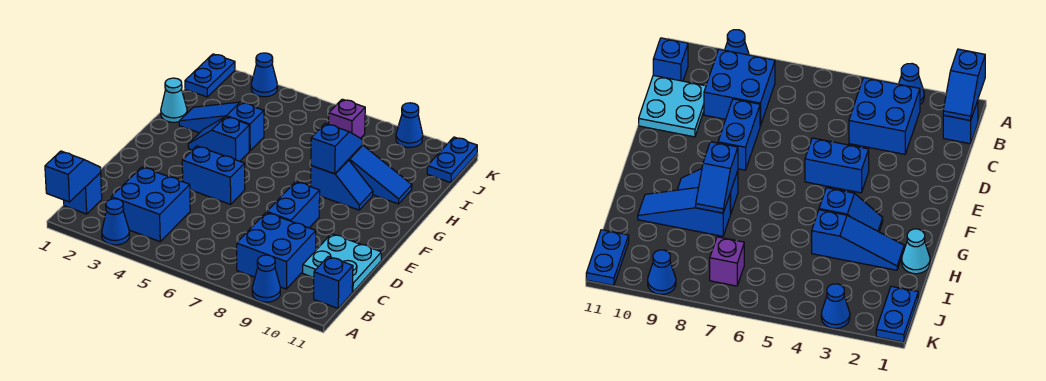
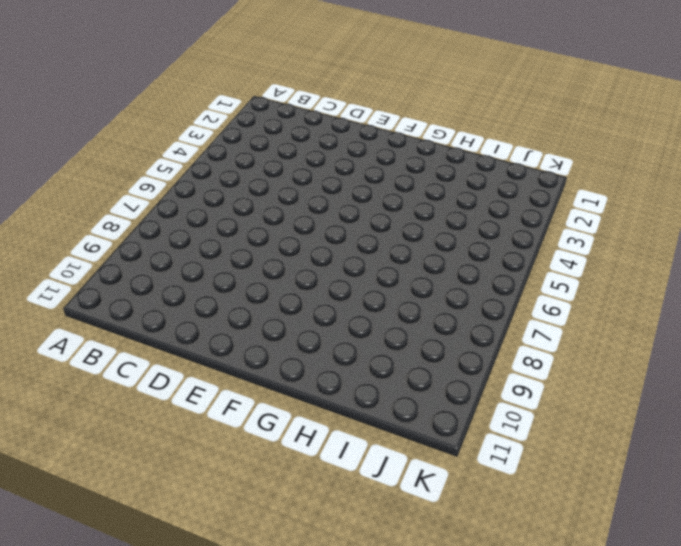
none -> blue cone A3 level 1
none -> blue cone A9 level 1
none -> blue brick B1 level 1

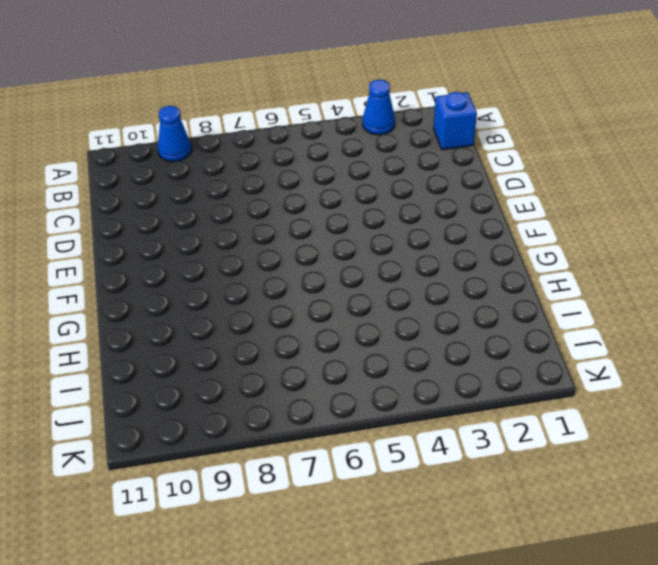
none -> blue brick B3:C4 level 1
none -> blue brick B8:C9 level 1
none -> blue brick B11 level 1

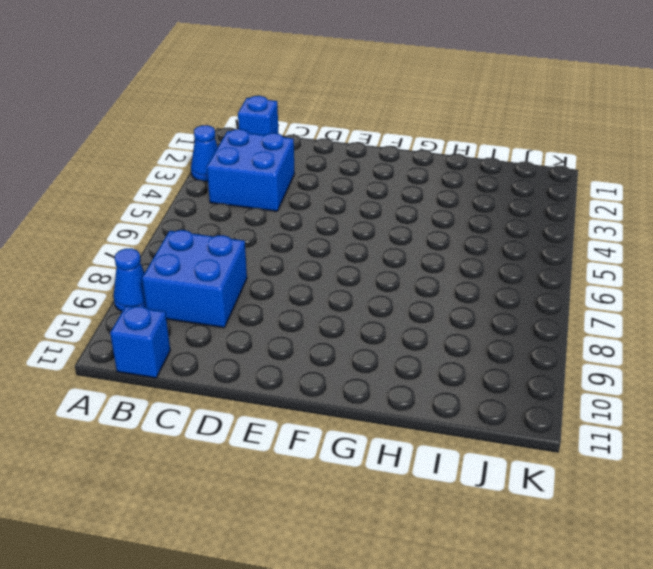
none -> cyan plate C10:D11 level 1
none -> blue brick D8:E8 level 1
none -> blue brick E4:E5 level 1

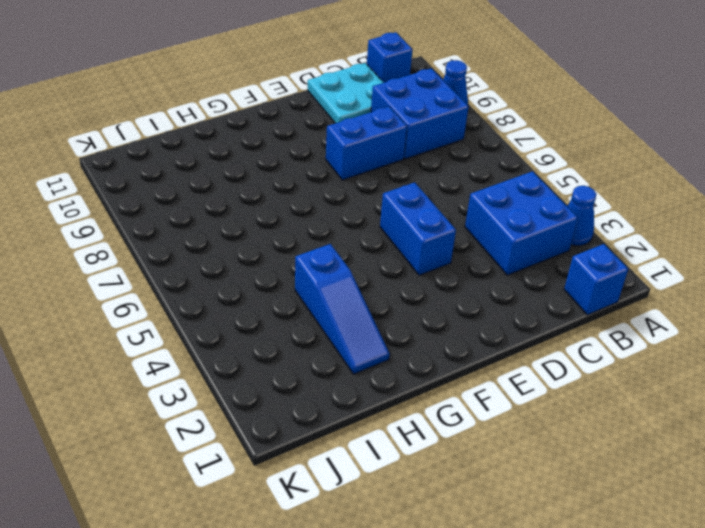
none -> blue slope G3:G4 level 1 top 4
none -> blue slope G8:G9 level 1 top 8
none -> cyan cone H1 level 1

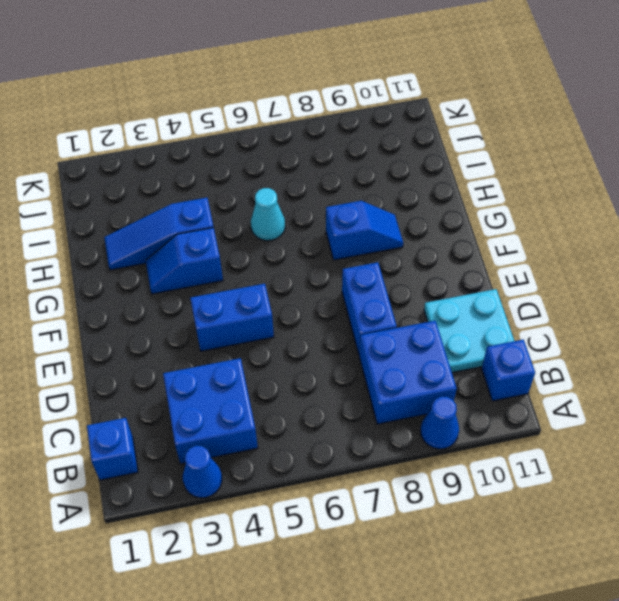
cyan cone H6 level 1 -> cyan cone H1 level 1
none -> blue slope H8:H10 level 1 top 8
none -> blue plate J1:K1 level 1
none -> purple brick J7 level 1

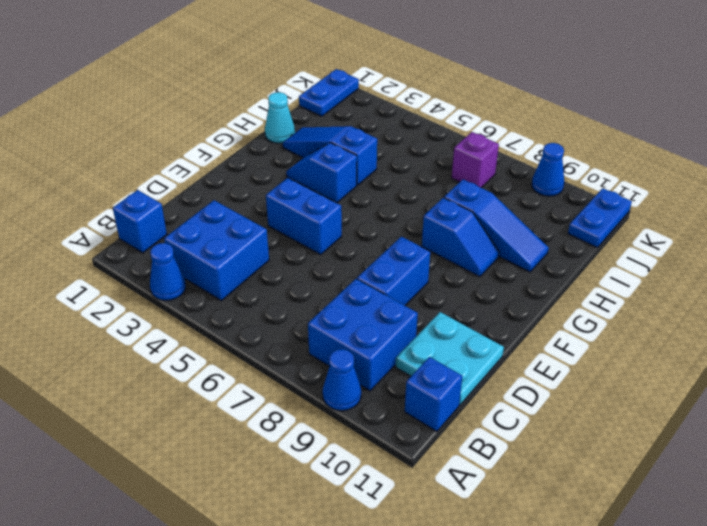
none -> blue cone K3 level 1
none -> blue slope A1:B1 level 2 top A
none -> blue slope G8:H8 level 2 top G

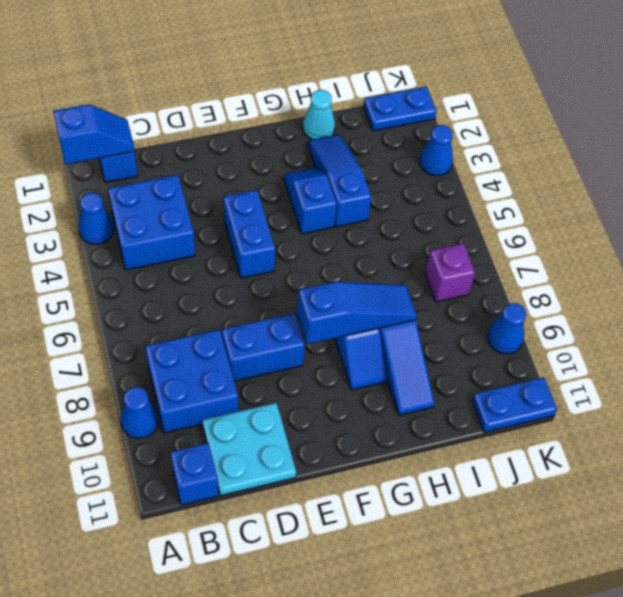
blue slope F8:H8 level 2 top F -> blue slope G8:H8 level 2 top G

